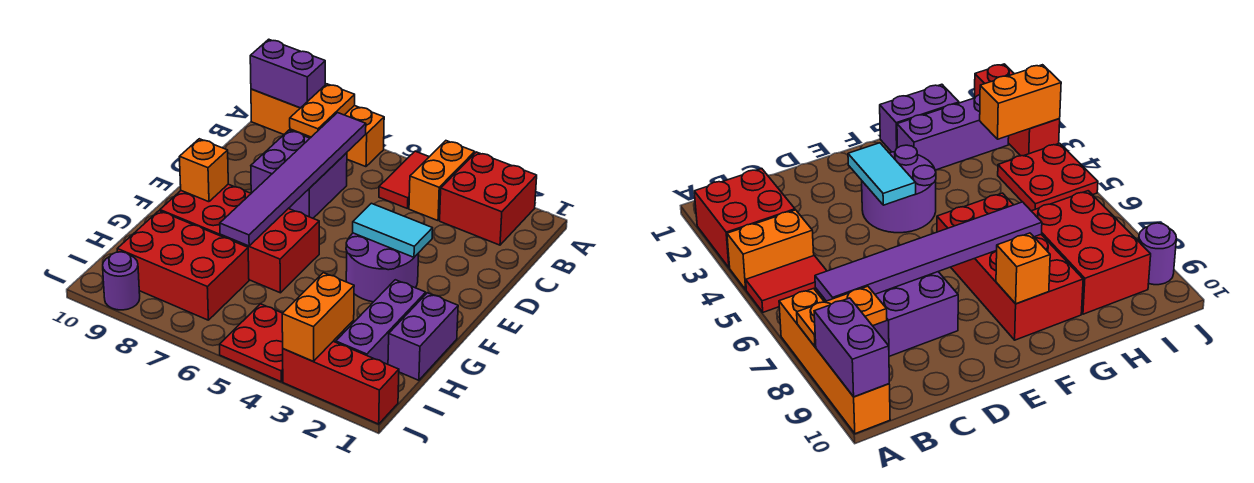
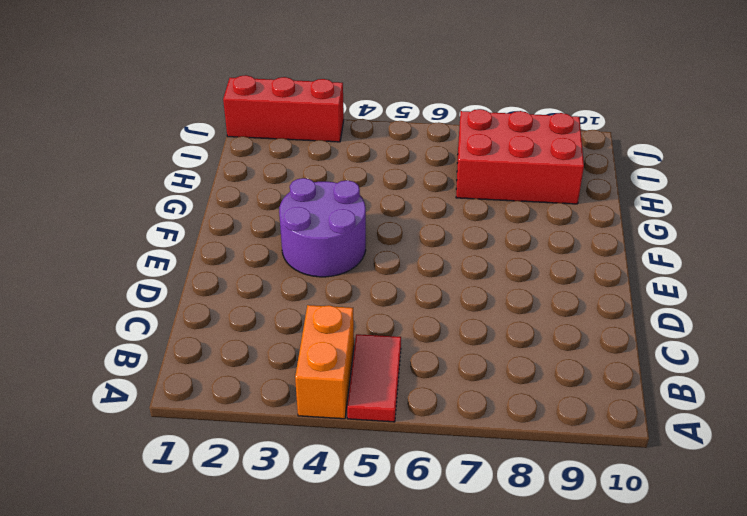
none -> red brick A2:B3 level 1
none -> orange brick A7:A10 level 1
none -> purple brick C7:D8 level 1

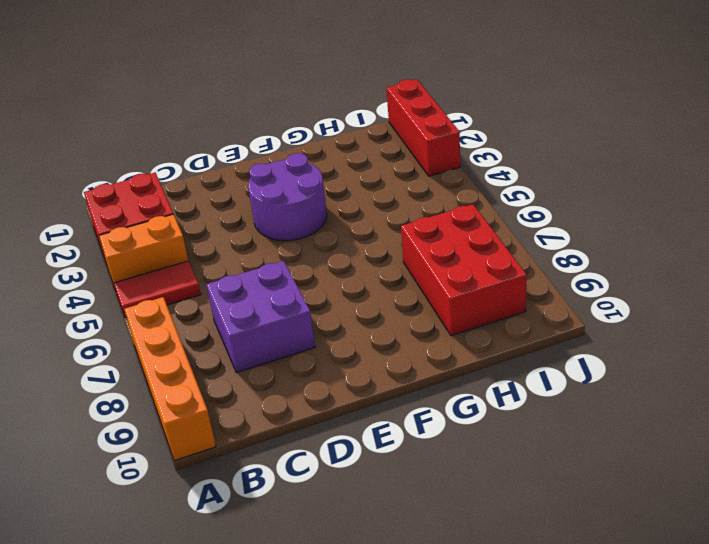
none -> red brick F6:G9 level 1
none -> purple brick G1:H1 level 1
none -> purple brick G2:I2 level 1

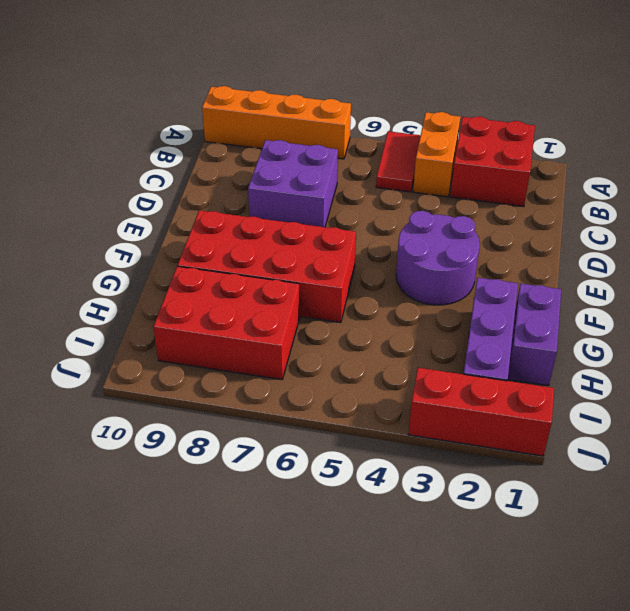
none -> red plate I4:J5 level 1
none -> purple round brick J9 level 1
none -> orange plate A8:B8 level 2

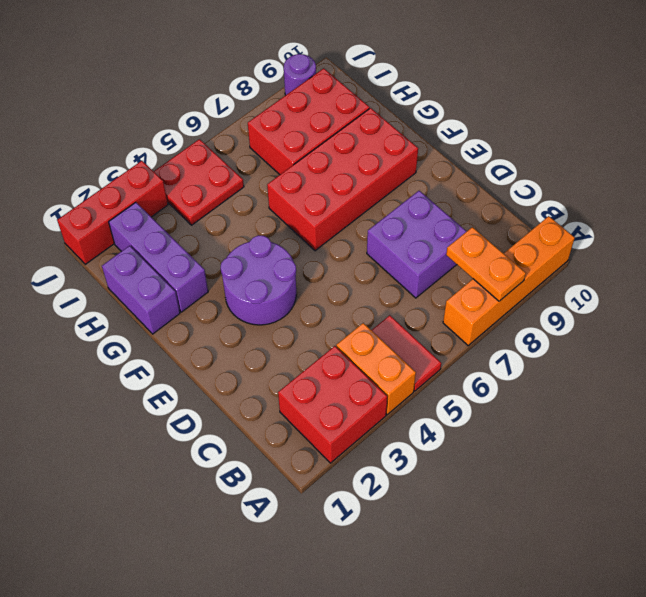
none -> purple brick A9:A10 level 2
none -> purple tile B7:G7 level 2
none -> cyan tile E3:E4 level 2

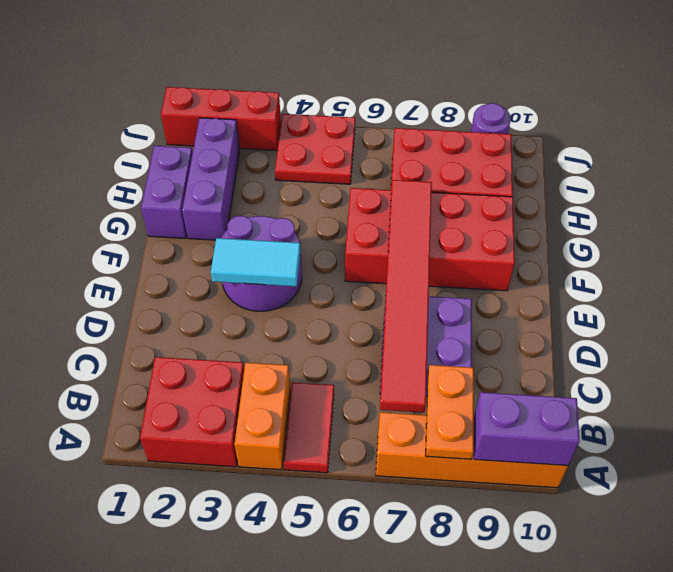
red tile B7:G7 level 2 -> purple tile B7:G7 level 2
none -> orange brick F9 level 2
none -> orange brick I3:J3 level 2

